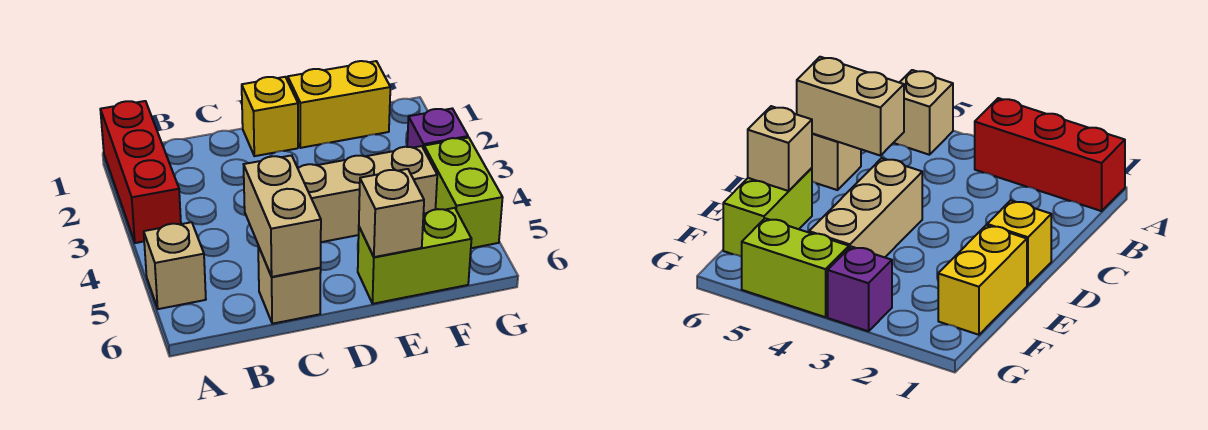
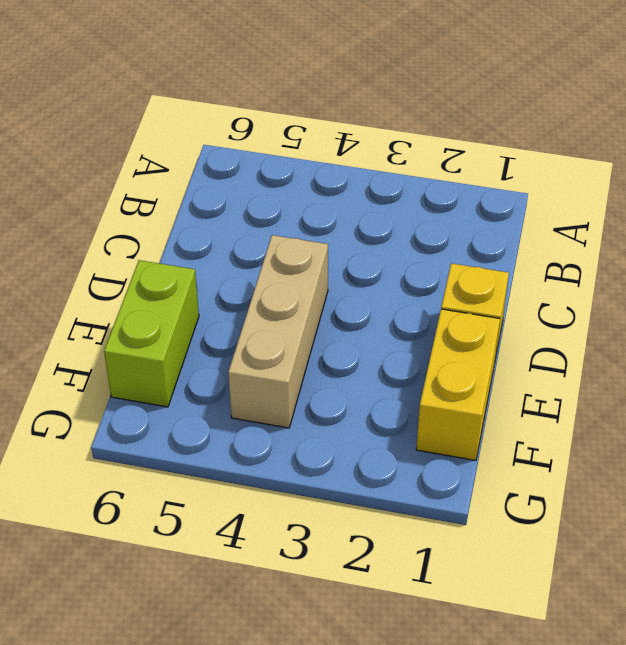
none -> red brick A1:A3 level 1
none -> tan brick A5 level 1

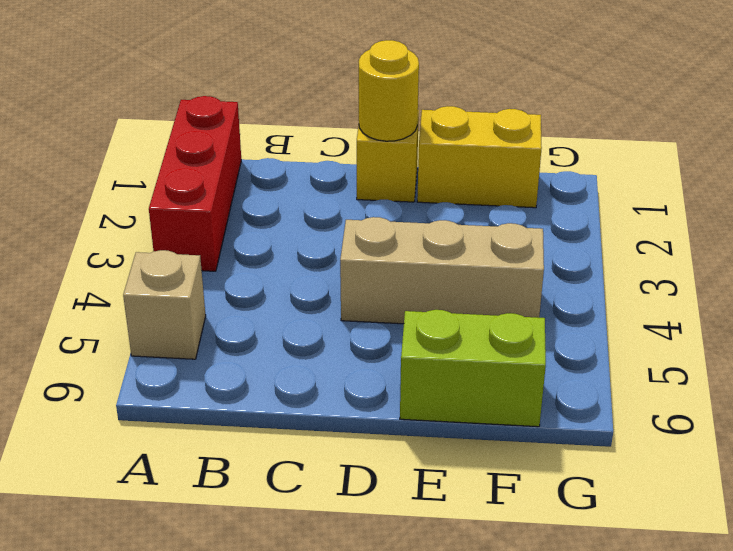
yellow round brick D1 level 2 -> none
none -> tan brick C6 level 1
none -> purple brick G3 level 1

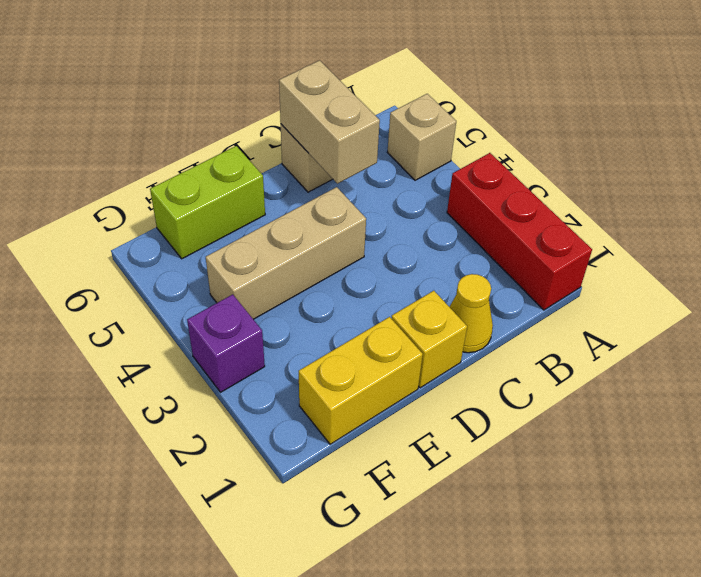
yellow cone C1 level 1 -> none
none -> lime brick G4:G5 level 1
none -> tan brick E6 level 2

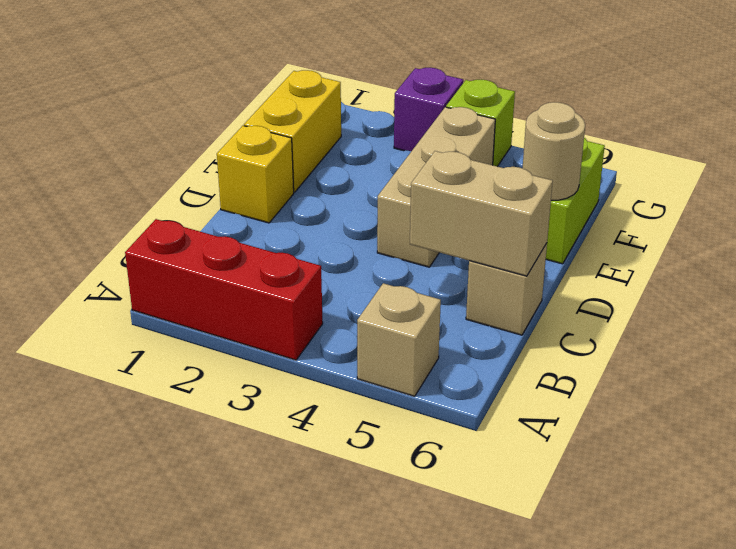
tan round brick E6 level 2 -> tan brick E6 level 2
lime brick G4 level 1 -> lime brick G4:G5 level 1

